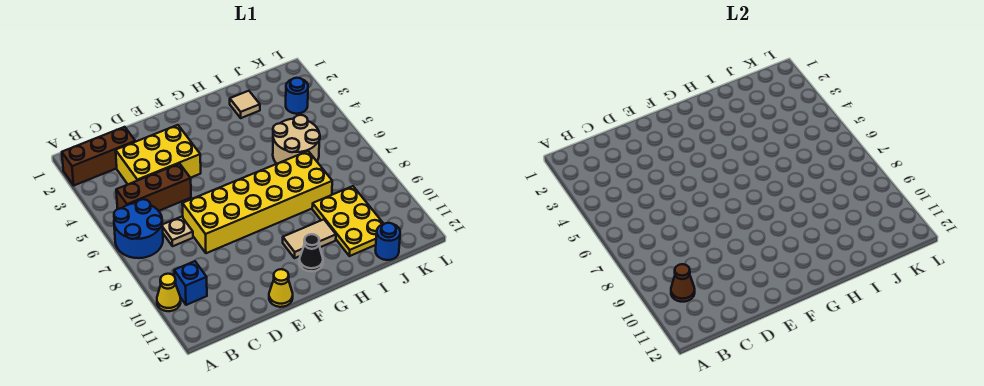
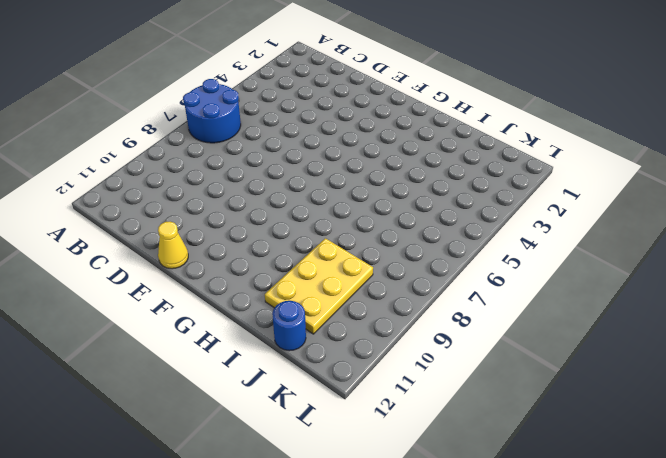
none -> brown brick A2:C2 level 1
none -> yellow cone A10 level 1
none -> brown brick B5:D5 level 1

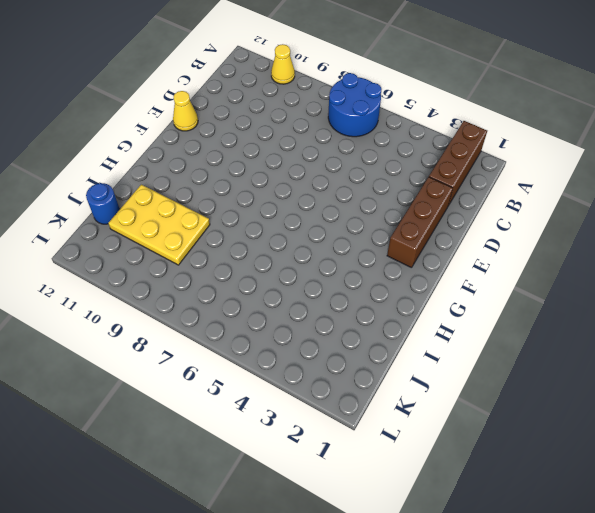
brown brick D2:F2 level 1 -> brown brick B5:D5 level 1
none -> blue brick B10 level 1
none -> yellow brick C3:E4 level 1
none -> tan plate C7 level 1

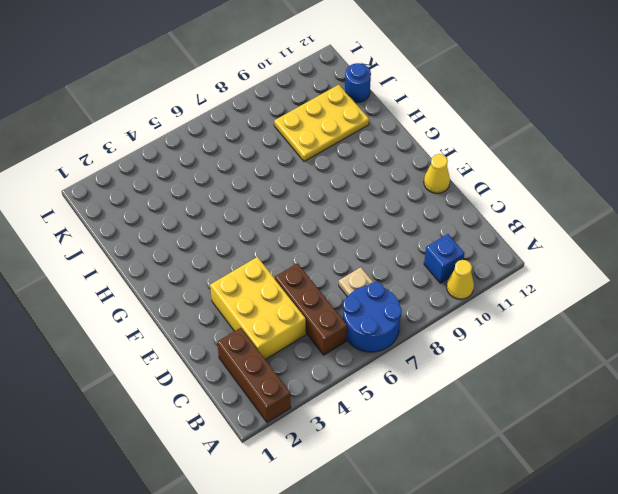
none -> yellow brick D7:I8 level 1
none -> tan tile G10:H10 level 1
none -> black cone G11 level 1

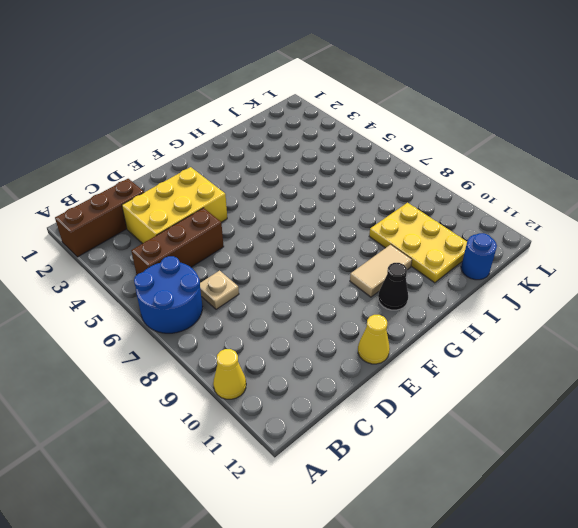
none -> blue brick B10 level 1
none -> yellow brick D7:I8 level 1
none -> tan tile I2 level 1

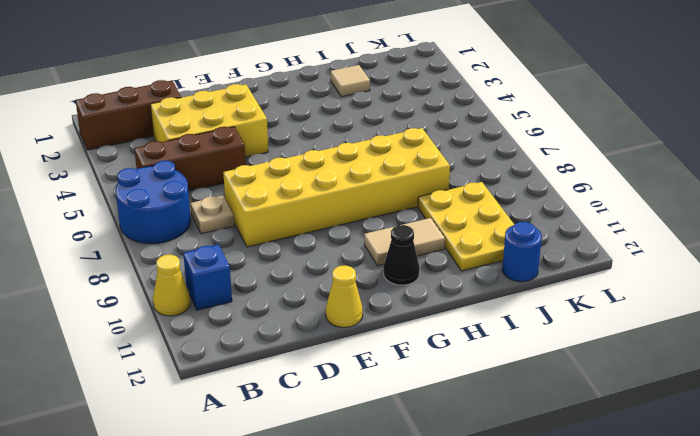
none -> tan round brick I5:J6 level 1
none -> blue round brick K3 level 1
none -> brown cone B10 level 2

